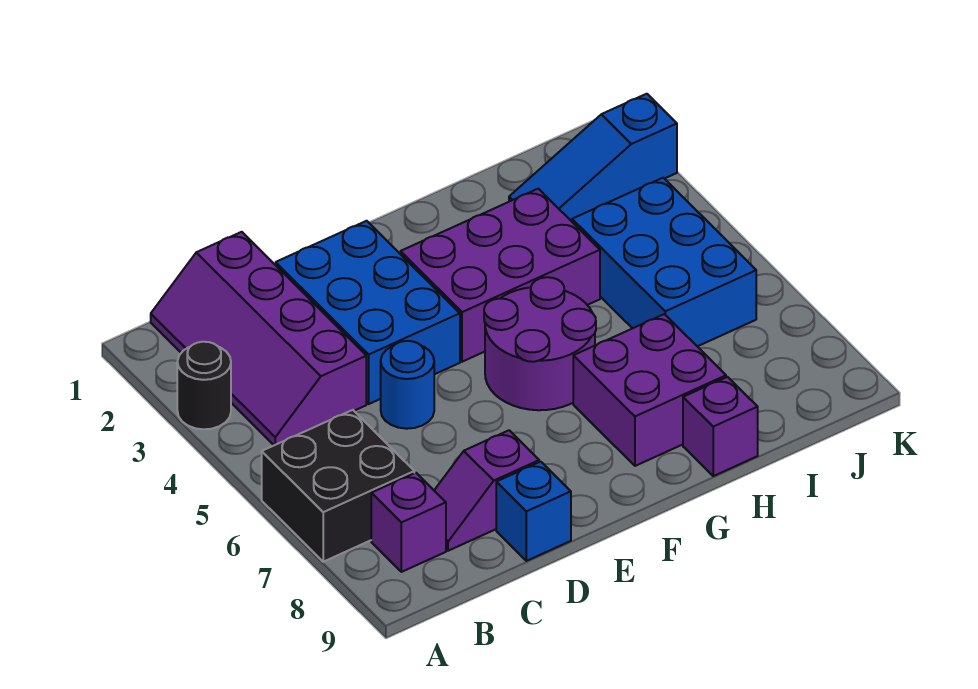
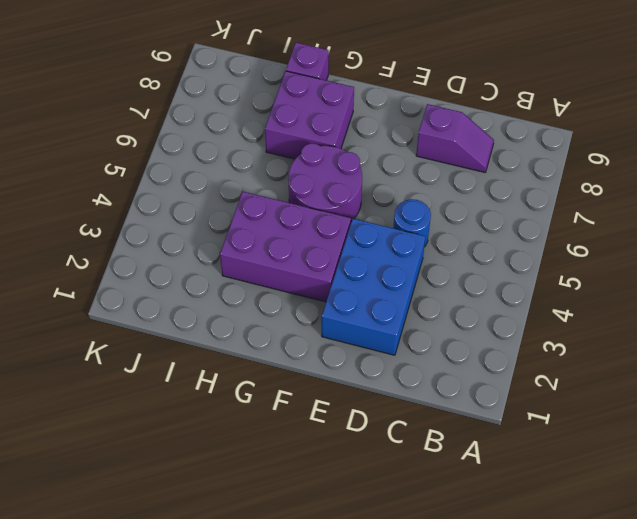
none -> black round brick A3 level 1
none -> black brick A6:B7 level 1
none -> purple slope B1:C4 level 1 top C

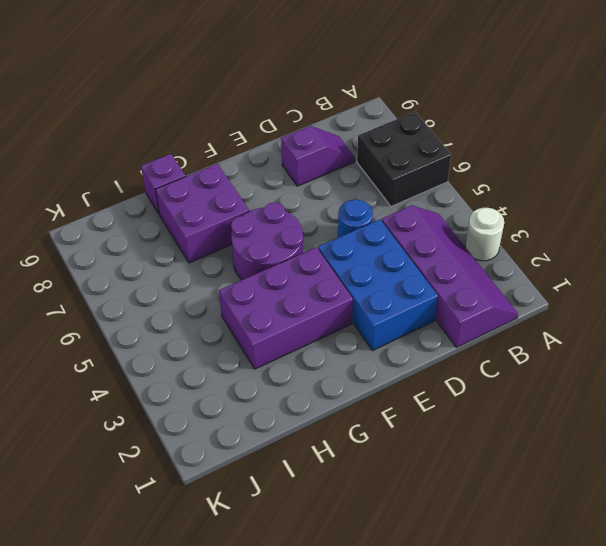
white round brick A3 level 1 -> black round brick A3 level 1
none -> purple brick B8 level 1
none -> blue brick D9 level 1
none -> blue slope I2:K2 level 1 top K

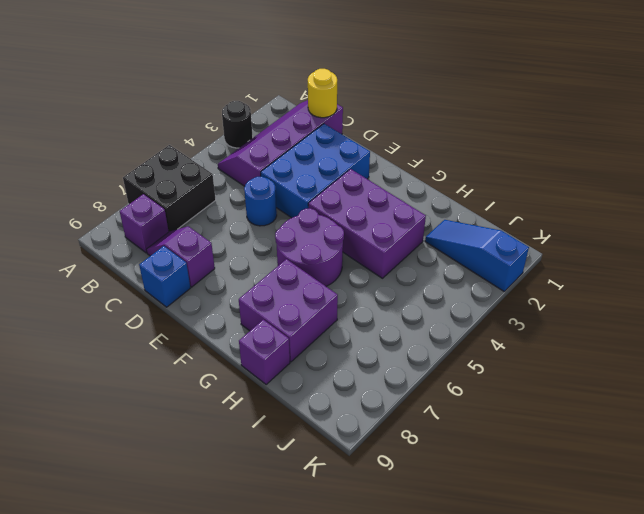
yellow round brick C1 level 2 -> none
none -> blue brick I4:J6 level 1

